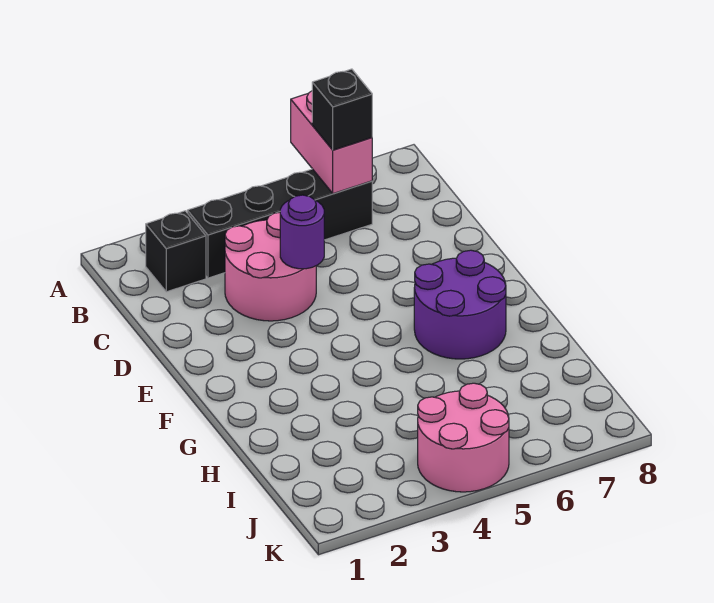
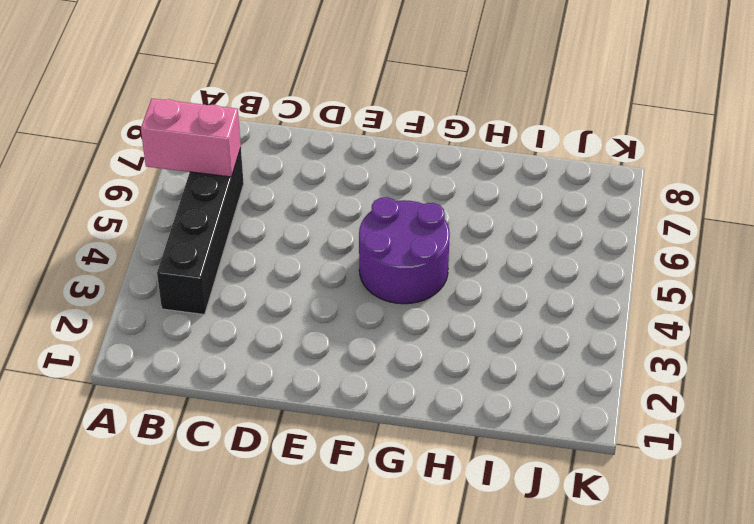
purple round brick F4:G5 level 1 -> purple round brick F6:G7 level 1
none -> black brick B2 level 1
none -> pink round brick C3:D4 level 1

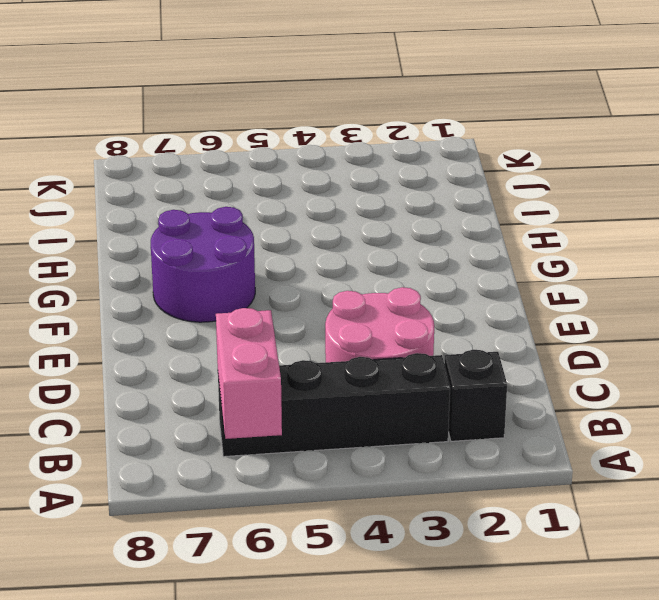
none -> pink round brick J4:K5 level 1
none -> purple round brick D4 level 2

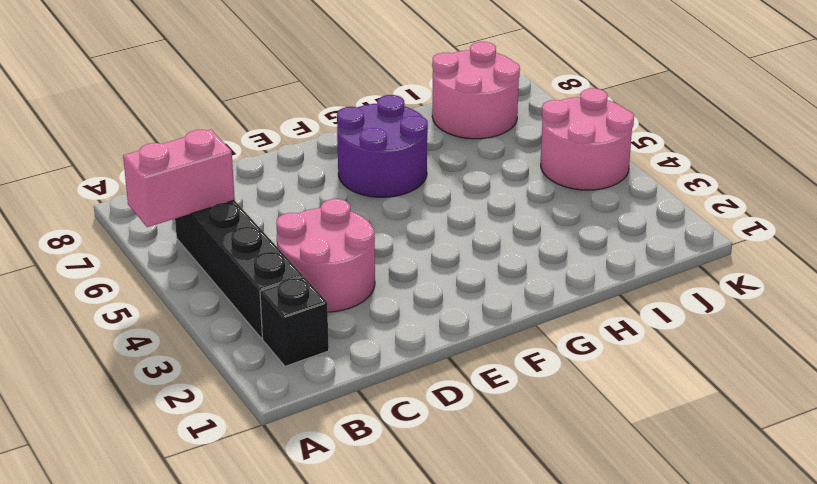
pink round brick I7:J8 level 1 -> none
none -> purple round brick D4 level 2
none -> black brick B6 level 3

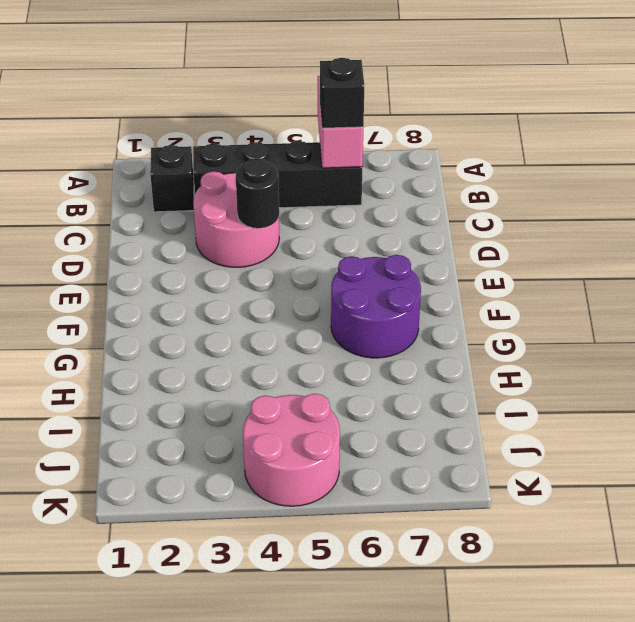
black round brick D4 level 2 -> purple round brick D4 level 2

